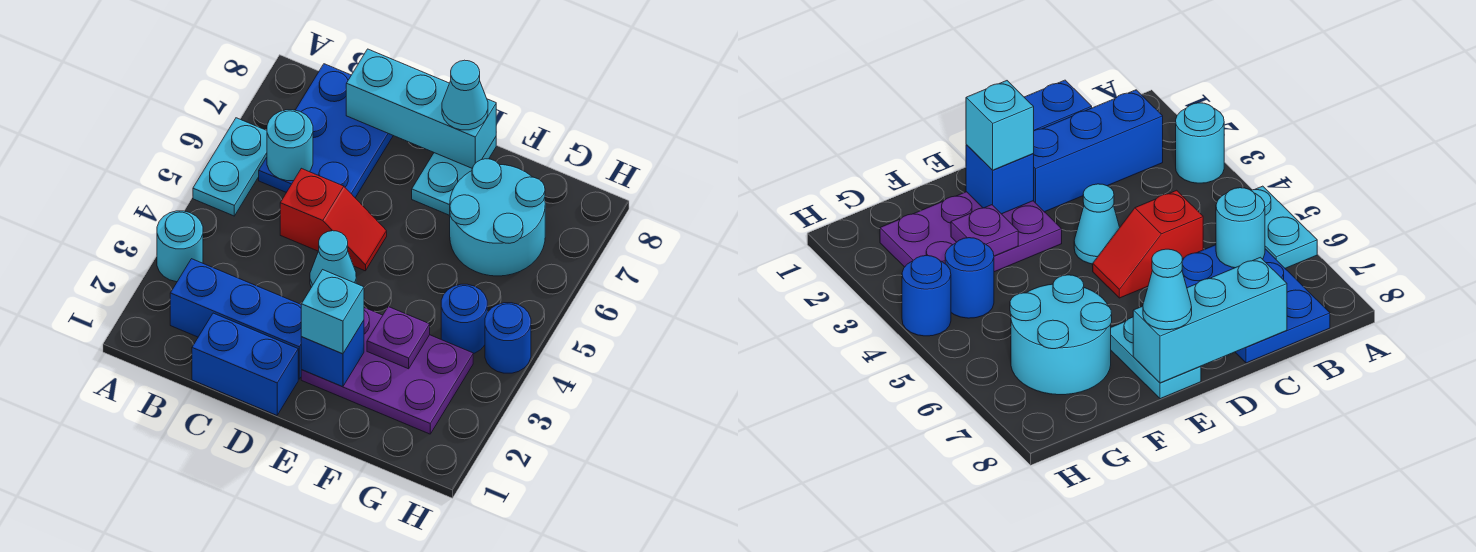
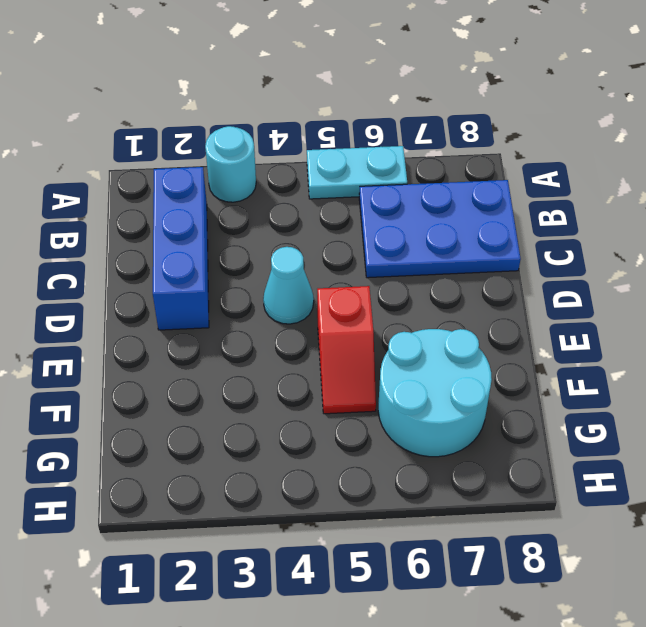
red slope E5:F5 level 1 top E -> red slope C5:D5 level 1 top C
none -> blue brick C1:D1 level 1
none -> purple plate E2:G3 level 1
none -> cyan plate E7:E8 level 1

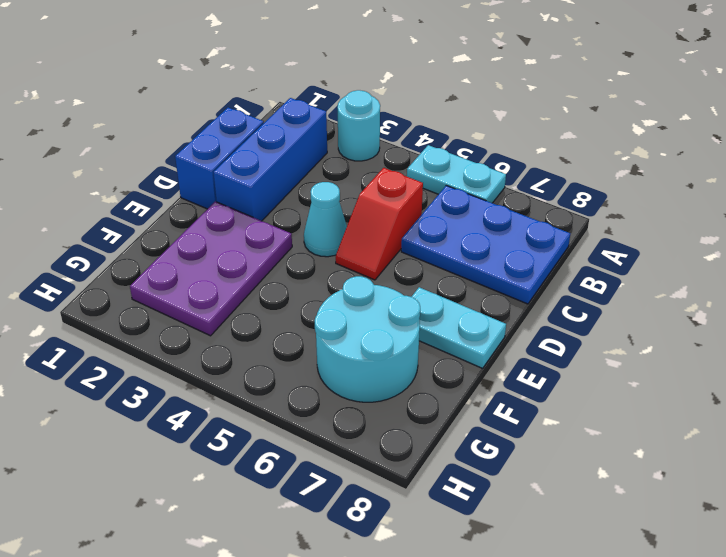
none -> blue round brick G4 level 1
none -> blue round brick H4 level 1
none -> cyan round brick B6 level 2

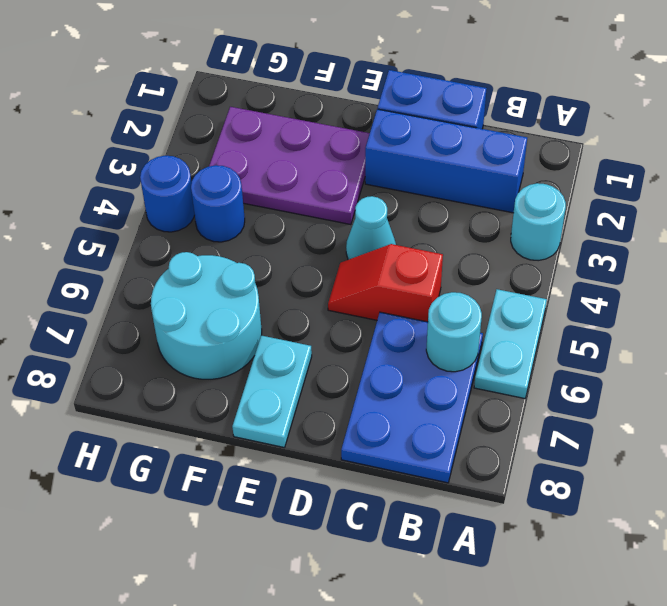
none -> cyan brick C8:E8 level 2
none -> blue brick E2 level 2
none -> purple plate F3 level 2

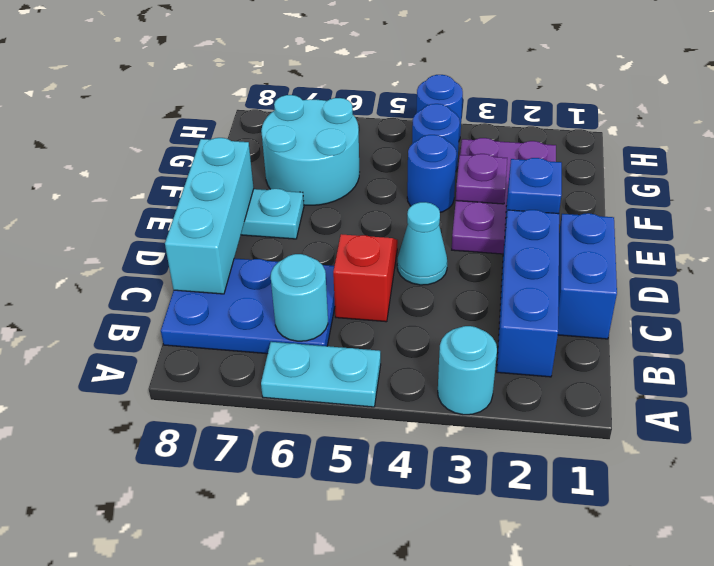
blue round brick F4 level 1 -> none
none -> cyan brick E2 level 3
none -> cyan cone E8 level 3

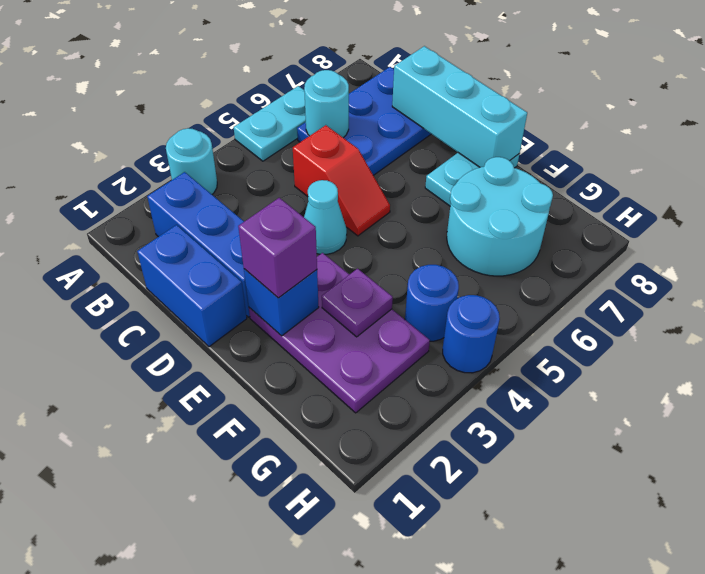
purple brick E2 level 3 -> cyan brick E2 level 3
none -> cyan cone E8 level 3

